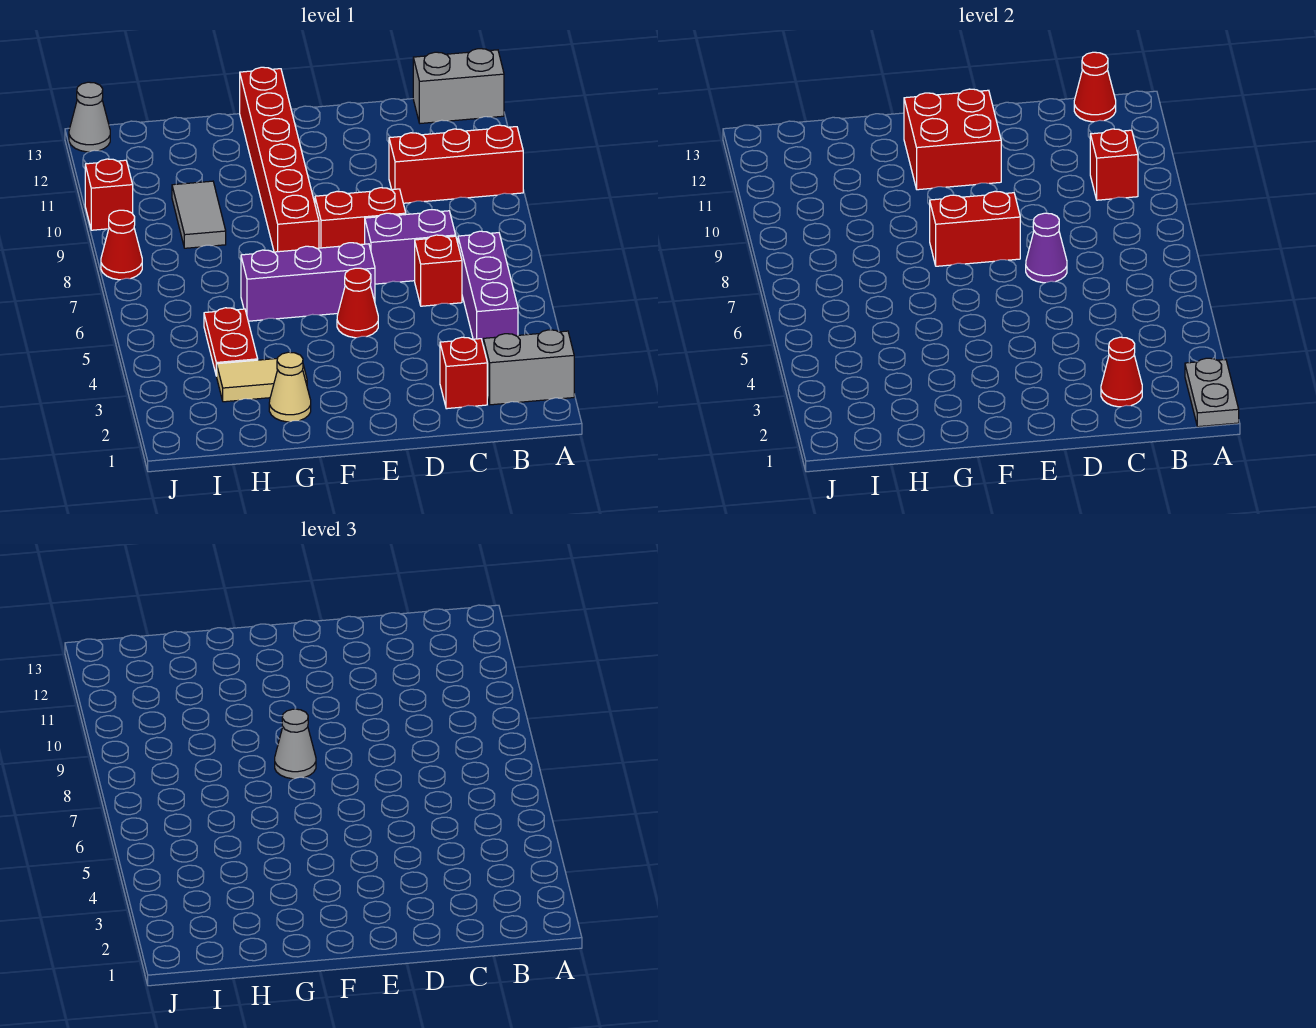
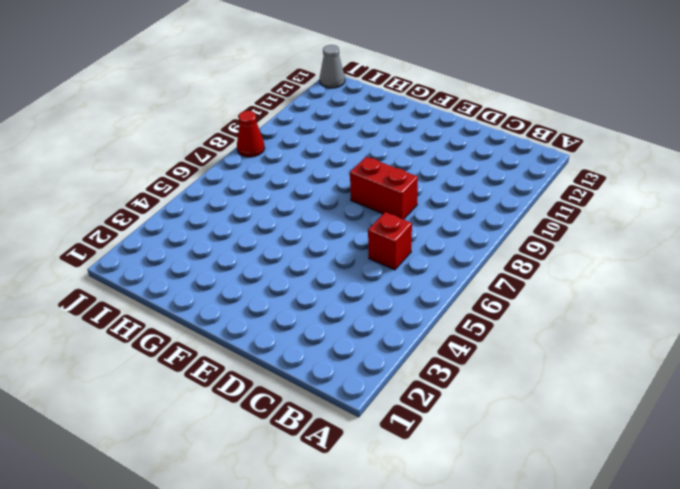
none -> grey brick A2:B2 level 1
none -> red brick A10:C10 level 1
none -> grey brick A13:B13 level 1

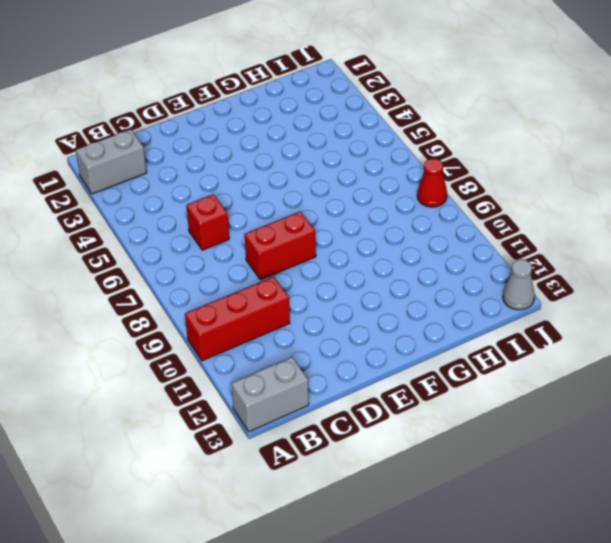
none -> purple brick B4:B6 level 1
none -> red brick C2 level 1
none -> purple brick C7:D7 level 1

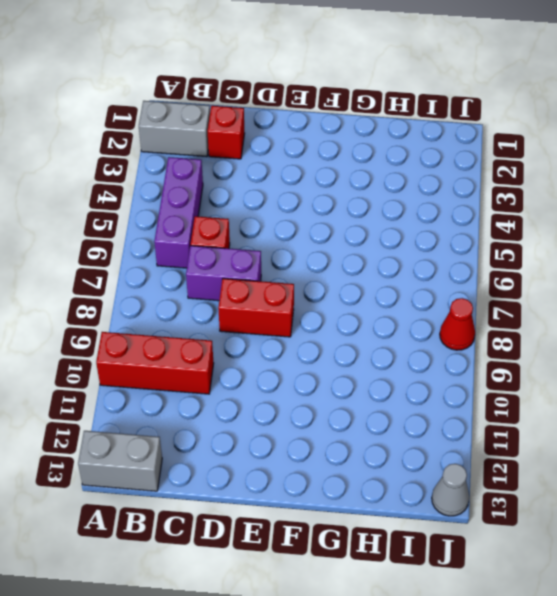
none -> red cone E5 level 1
none -> purple brick E6:G6 level 1
none -> red brick F8:F13 level 1

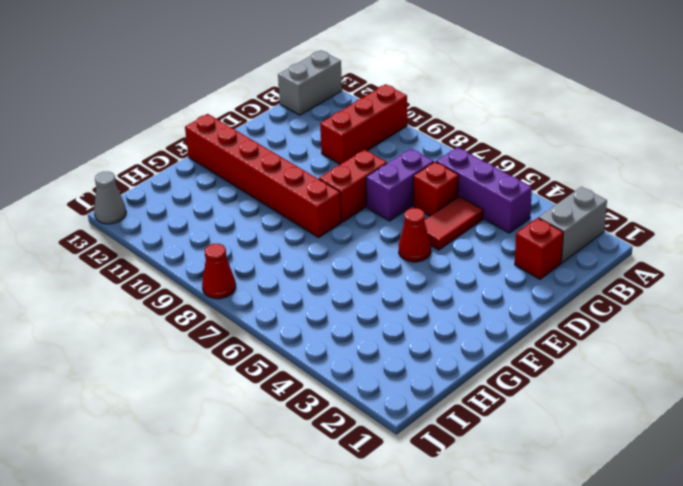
red tile C5:D5 level 1 -> none
none -> purple brick E6:G6 level 1
none -> tan cone G2 level 1
none -> tan tile G3:H3 level 1

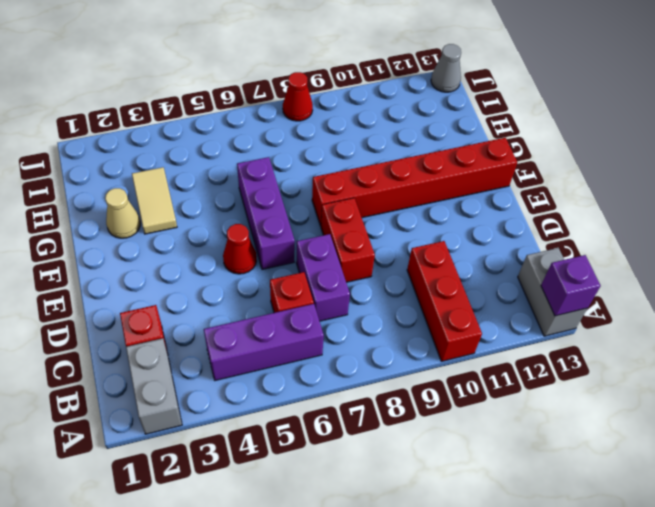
purple brick A13 level 2 -> none
none -> red plate H4:H5 level 1
none -> grey tile H9:H10 level 1
none -> red brick J10 level 1

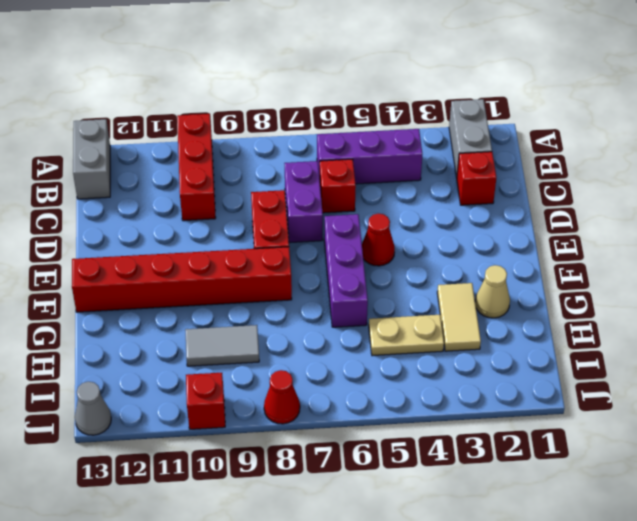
tan plate H4:H5 level 1 -> red plate H4:H5 level 1
none -> grey plate A1:A2 level 2
none -> red brick B10 level 2
none -> red cone B13 level 2

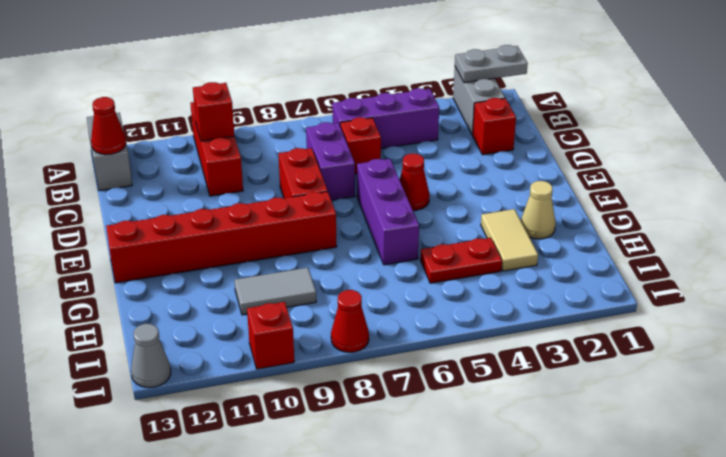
none -> red cone C2 level 2
none -> purple cone D7 level 2
none -> red brick E8:F8 level 2

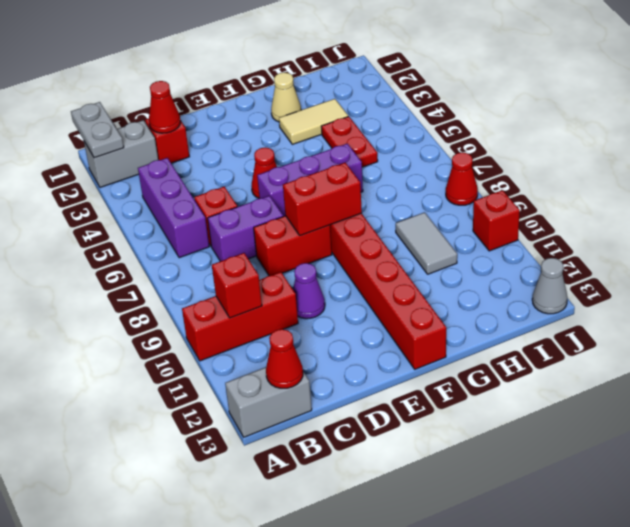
purple cone D10 level 1 -> purple cone D7 level 2
none -> red brick E11:F12 level 2
none -> grey cone F8 level 3

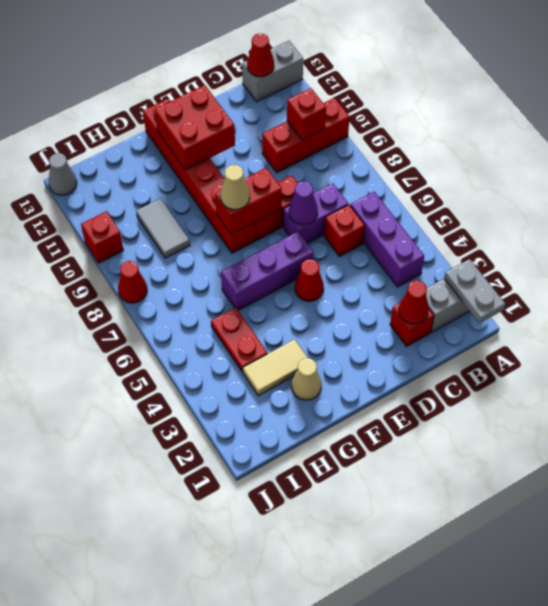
tan cone F8 level 3 -> grey cone F8 level 3

